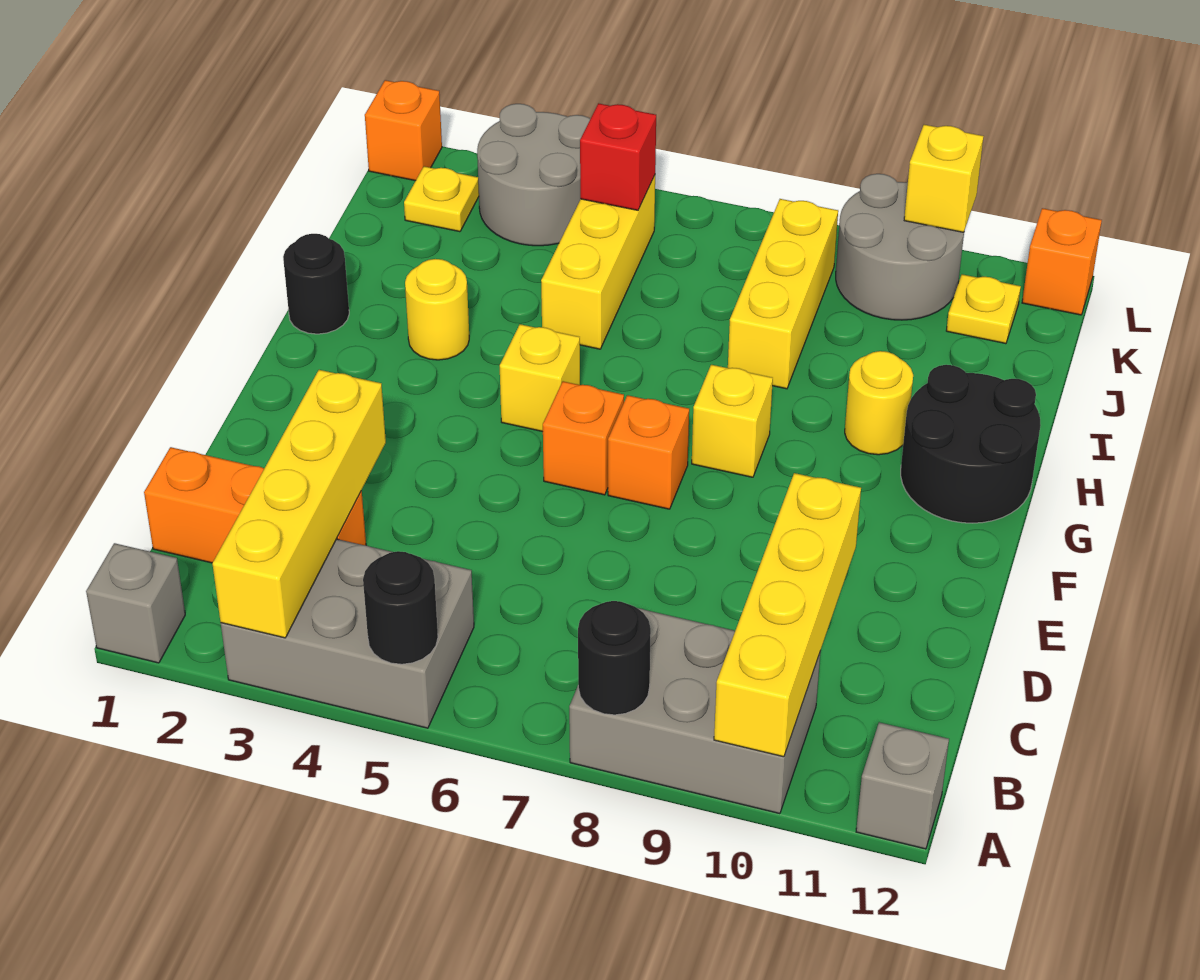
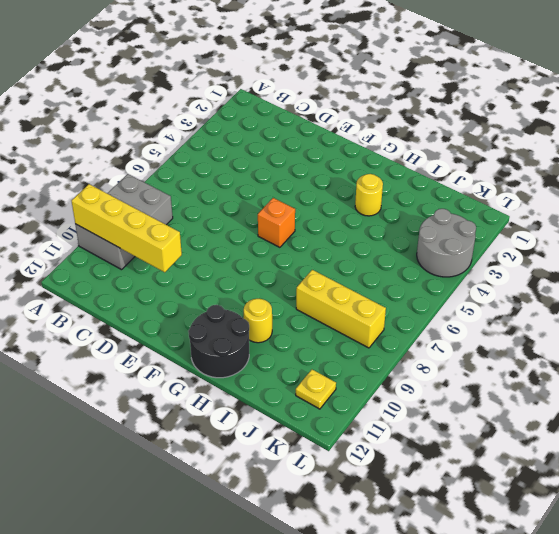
none -> grey brick A1 level 1
none -> grey brick A3:B5 level 1
none -> grey brick A12 level 1

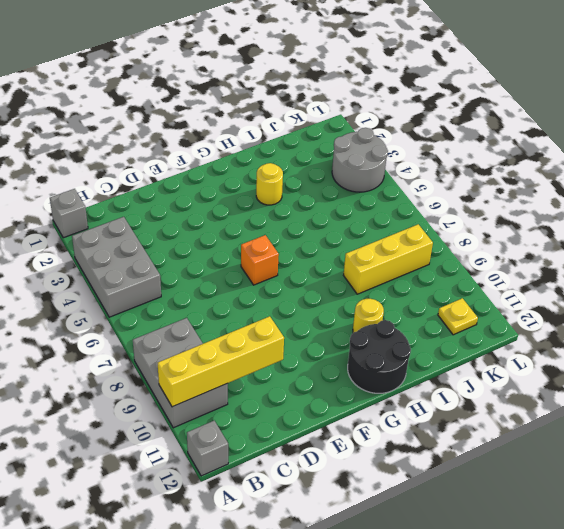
none -> orange brick C1:C3 level 1
none -> orange brick F7 level 1
none -> yellow brick G5 level 1

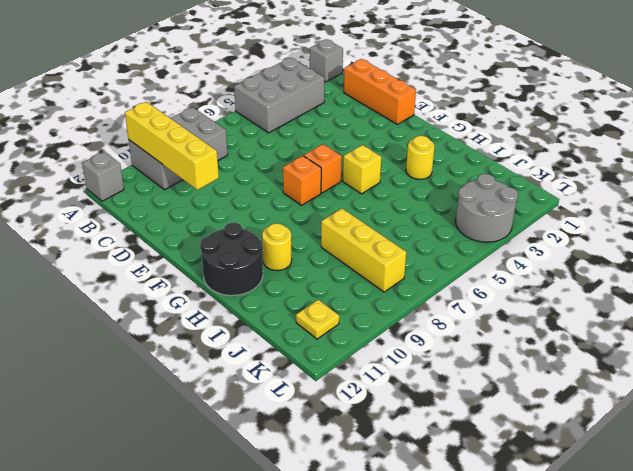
orange brick C1:E1 level 1 -> orange brick C1:C3 level 1
none -> yellow brick G8 level 1
none -> black round brick H1 level 1
none -> yellow brick I5:K5 level 1

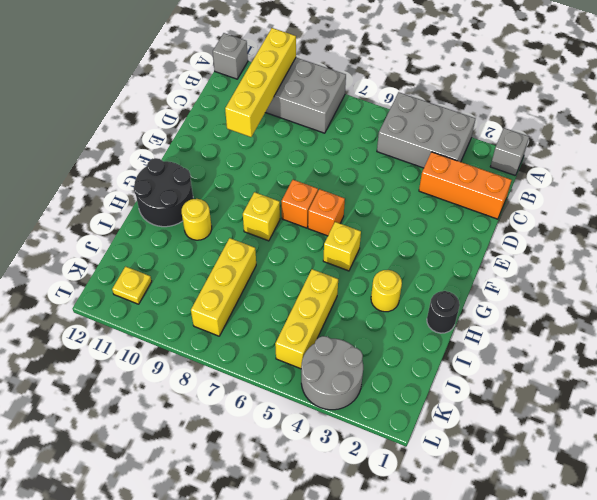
none -> yellow plate K2 level 1
none -> grey round brick K9:L10 level 1
none -> orange brick L1 level 1

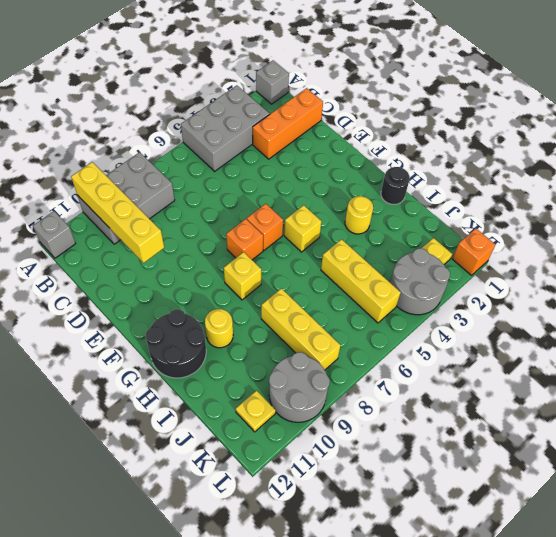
none -> orange brick L12 level 1
none -> yellow brick A3:D3 level 2
none -> black round brick A5 level 2

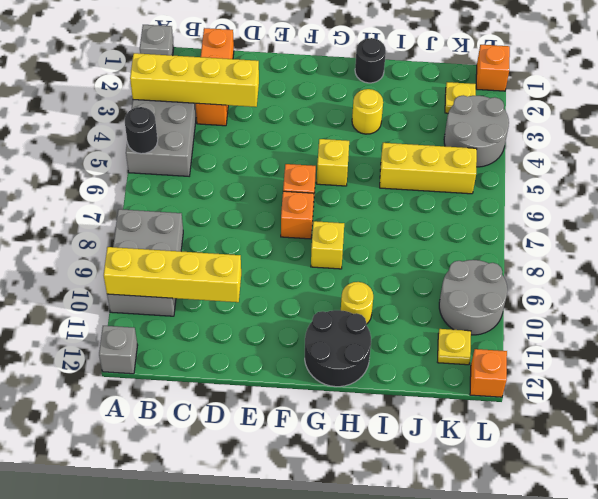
none -> yellow brick I8:K8 level 1
none -> black round brick A8 level 2
none -> red brick K5 level 2

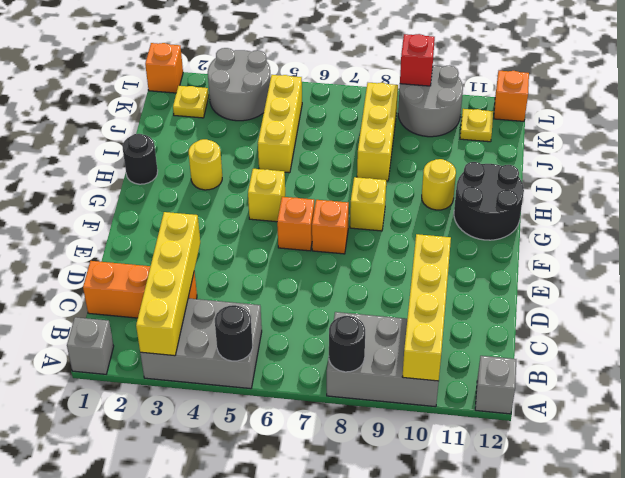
red brick L9 level 2 -> red brick K5 level 2
none -> yellow brick L10 level 2

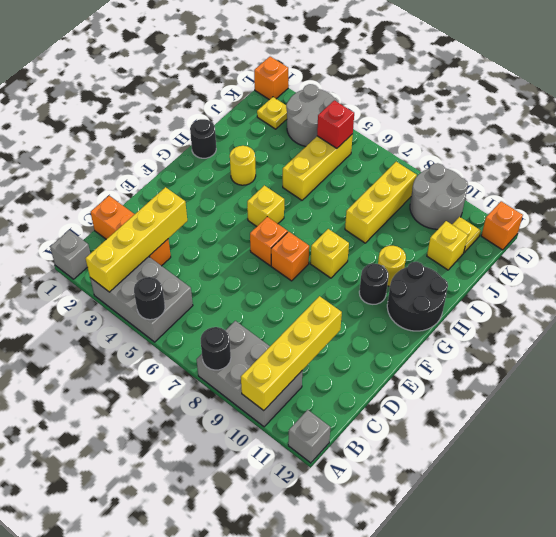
black round brick G10 level 1 -> none
yellow brick J11 level 1 -> yellow brick L10 level 2

